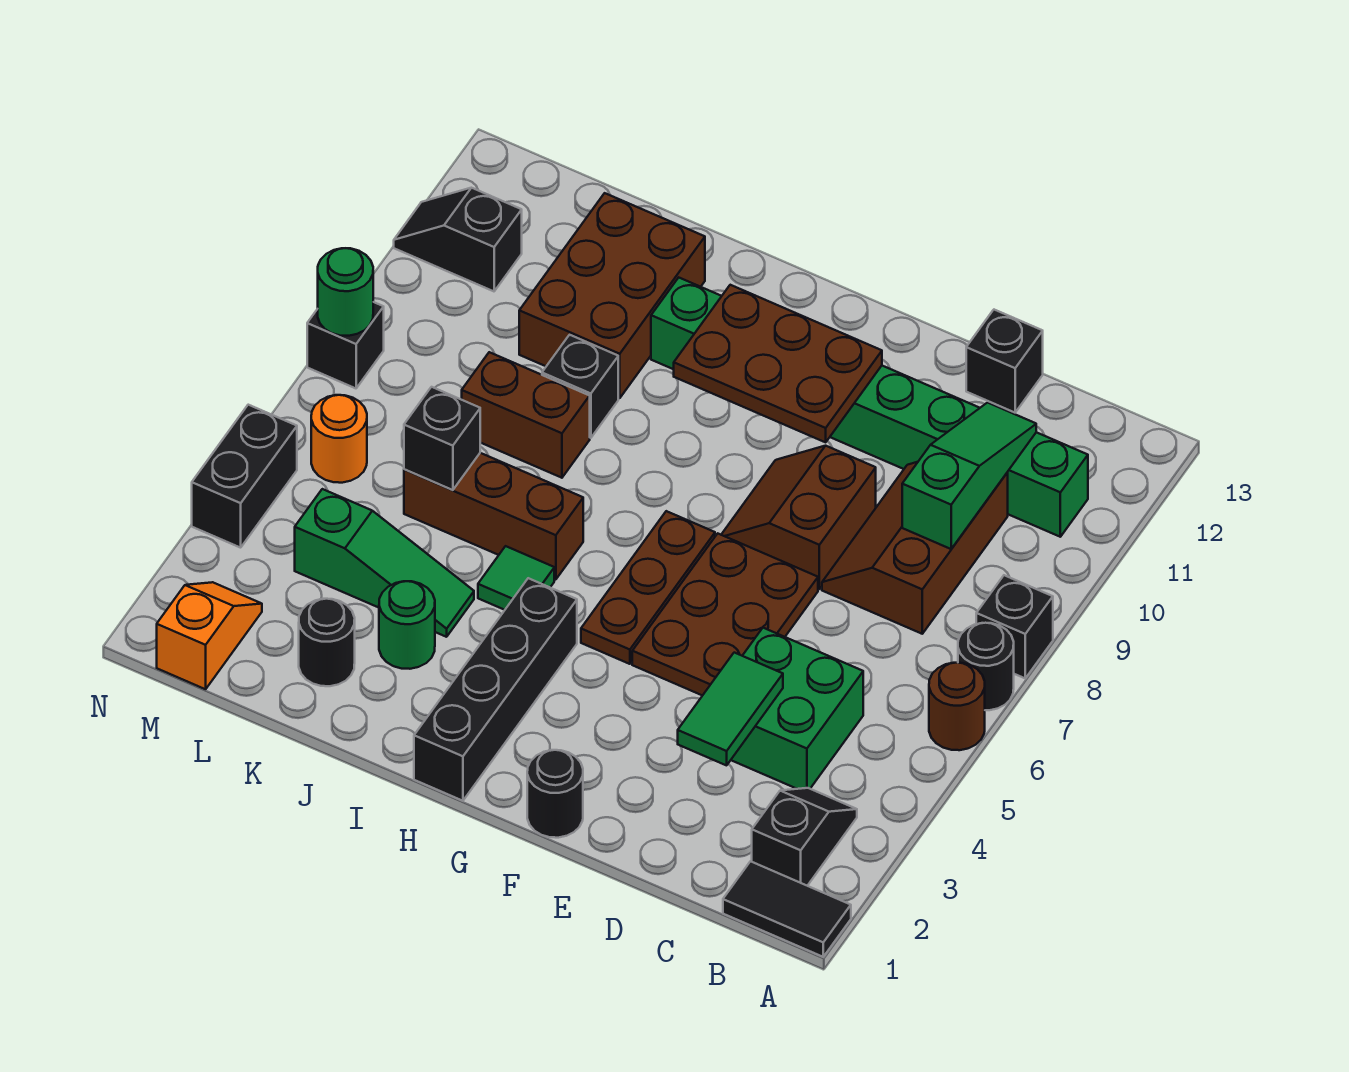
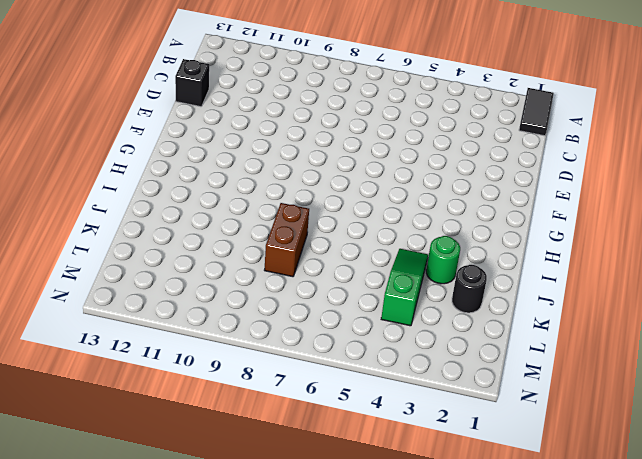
none -> brown round brick A6 level 1
none -> black round brick A7 level 1
none -> black brick A8 level 1
none -> black slope B2:B3 level 1 top 2

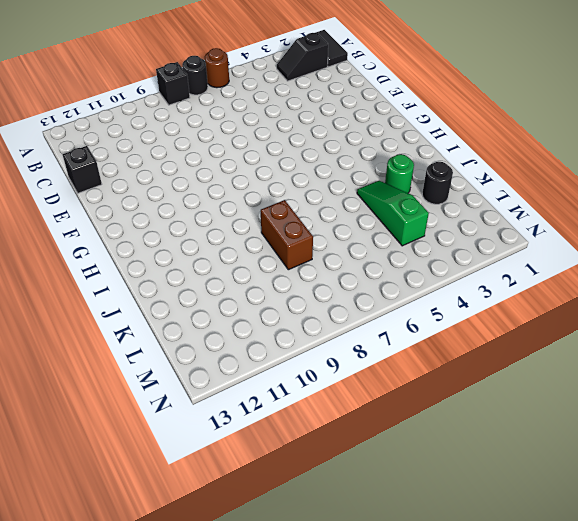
none -> green brick B11:I11 level 1
none -> green brick C4:D5 level 1
none -> brown slope C8:D10 level 1 top C
none -> brown plate E5:F7 level 1

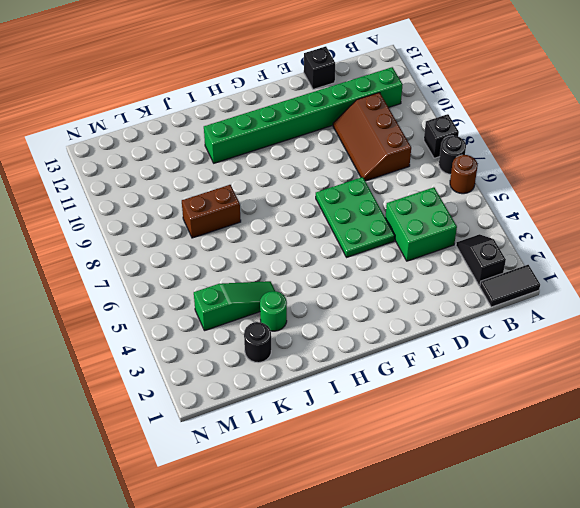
green plate E5:F7 level 1 -> brown plate E5:F7 level 1
none -> brown slope E8:F9 level 1 top E
none -> black round brick F1 level 1
none -> brown plate G5:G7 level 1
none -> black brick H1:H4 level 1

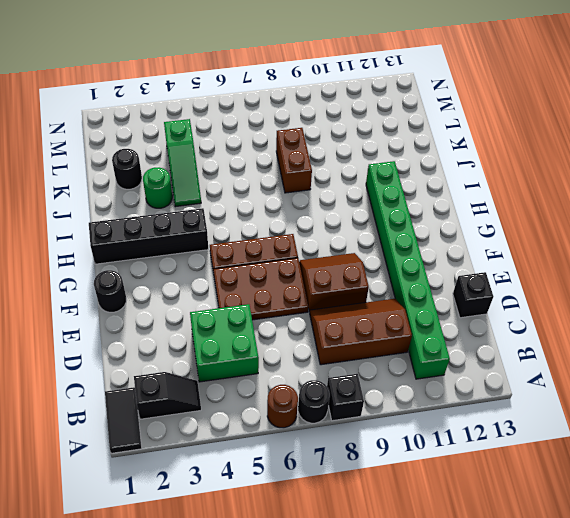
none -> green tile I5 level 1
none -> brown brick I6:K6 level 1
none -> black brick J9 level 1
none -> brown brick J10:K12 level 1

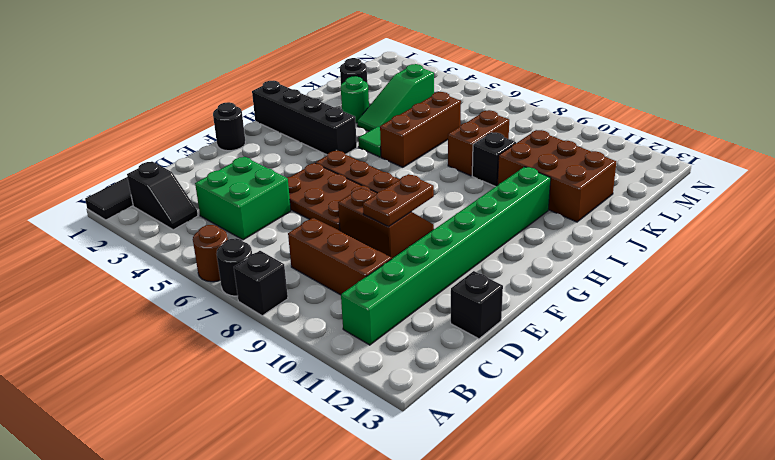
brown plate E9:F9 level 2 -> none
none -> orange slope M1:M2 level 1 top 1
none -> orange round brick M6 level 1
none -> black slope M11:N11 level 1 top M
none -> black brick N4:N5 level 1

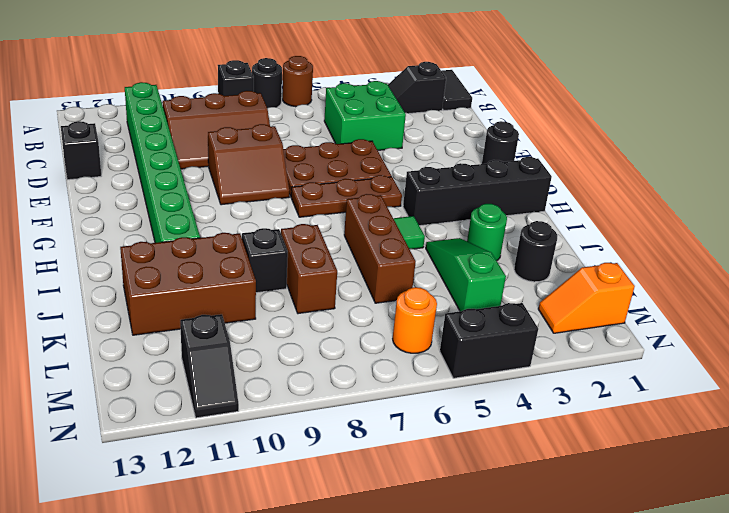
none -> black brick N8 level 1
none -> green slope C9:C11 level 2 top 9
none -> green tile D3:D4 level 2
none -> brown plate F10:H11 level 2

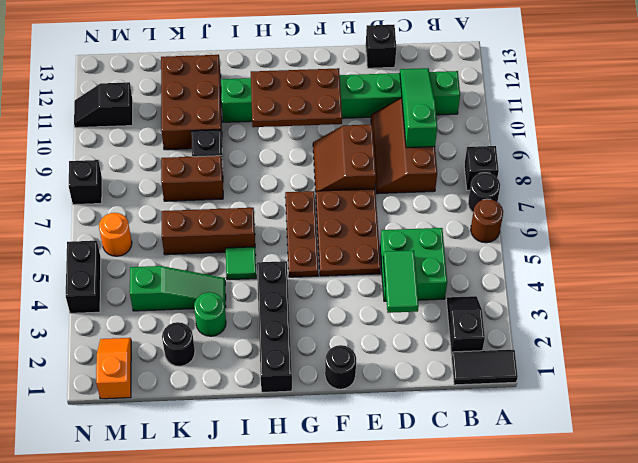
none -> black brick K6 level 2
none -> green round brick N8 level 2

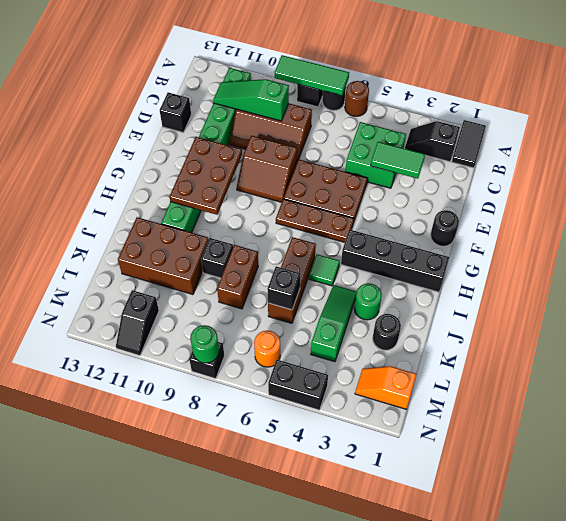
green tile A7:A9 level 2 -> none

